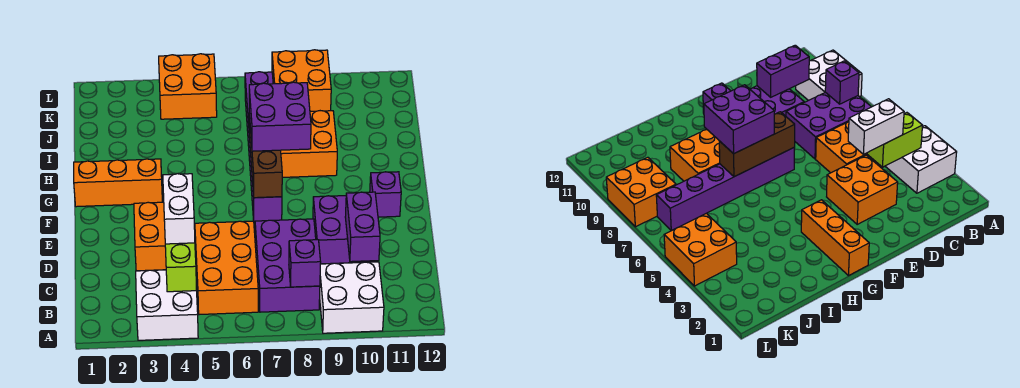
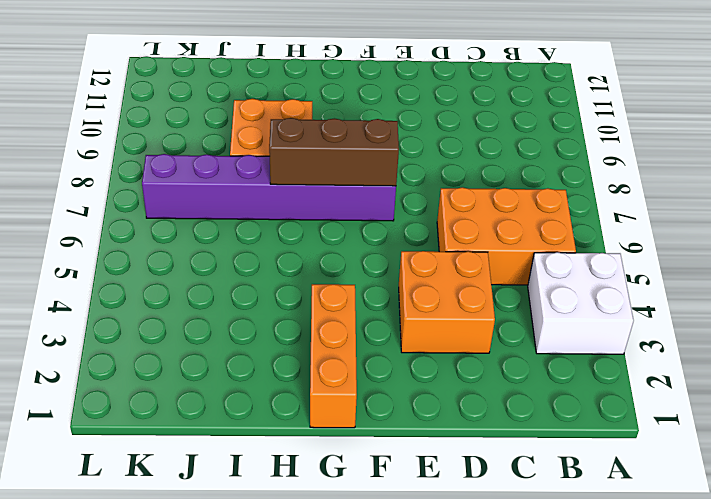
none -> white brick A9:B10 level 1
none -> purple brick B7:D8 level 1
none -> purple brick D9:E10 level 1

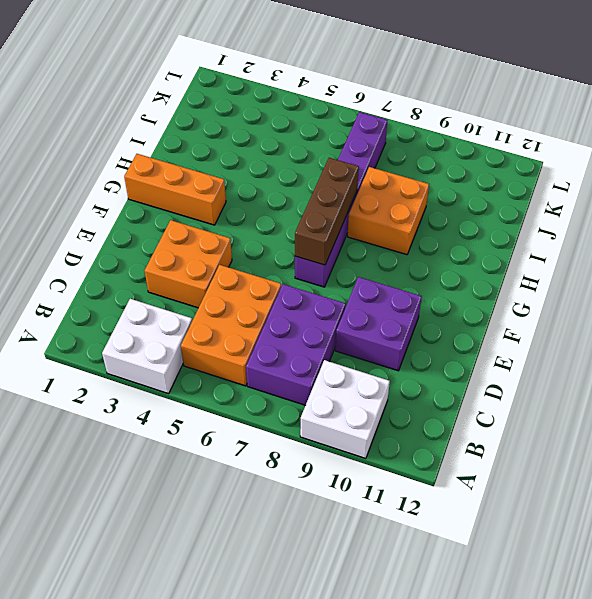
none -> purple brick F11 level 1
none -> orange brick K4:L5 level 1
none -> orange brick K8:L9 level 1

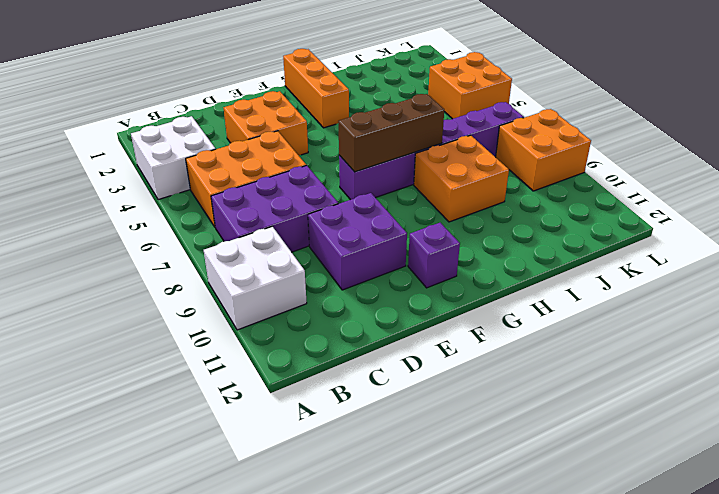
none -> lime brick B4:C4 level 2
none -> purple brick B8 level 2
none -> purple brick C10:D10 level 2

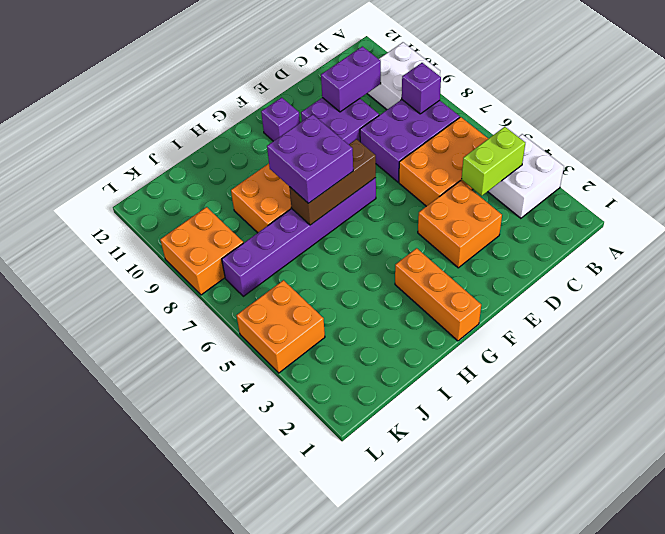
none -> white brick C4:D4 level 3

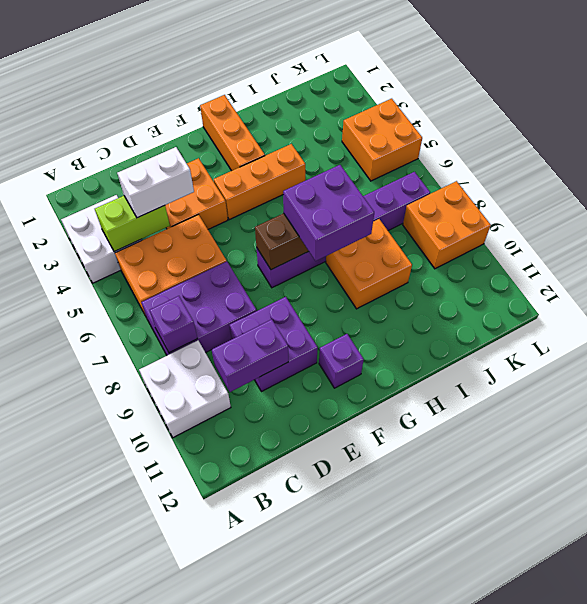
orange brick F4:H4 level 1 -> none

